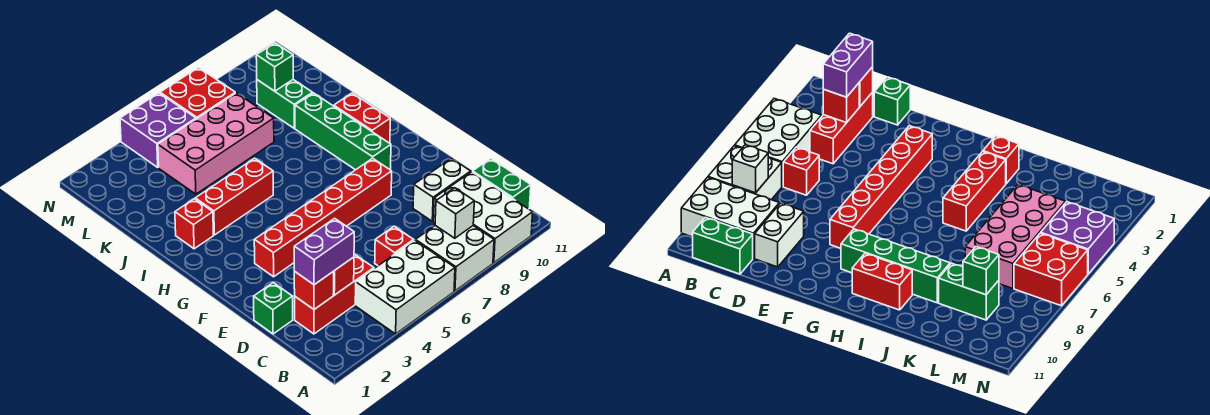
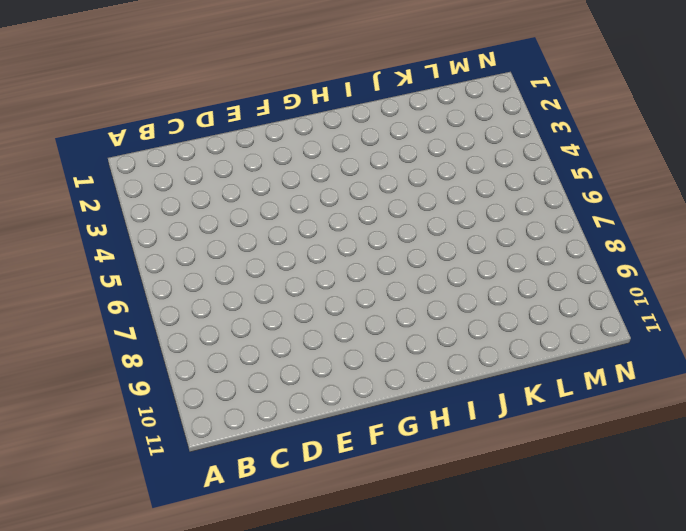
none -> white brick A4:B6 level 1
none -> white brick A7:B8 level 1
none -> white brick A9:C10 level 1

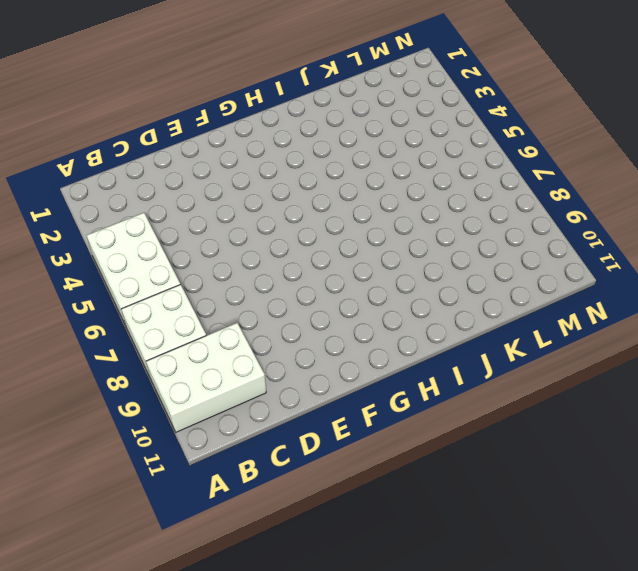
none -> green brick B11:C11 level 1
none -> red brick C2:C4 level 1
none -> red brick C6 level 1

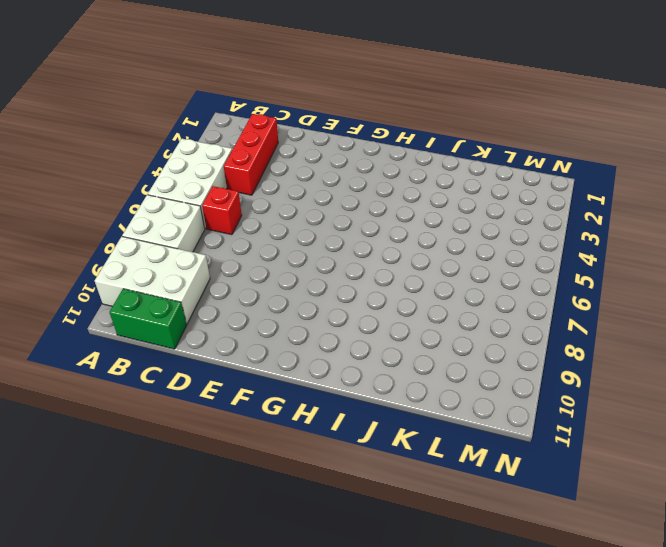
none -> green brick D1 level 1
none -> white brick D9:D10 level 1
none -> red brick F3:F8 level 1

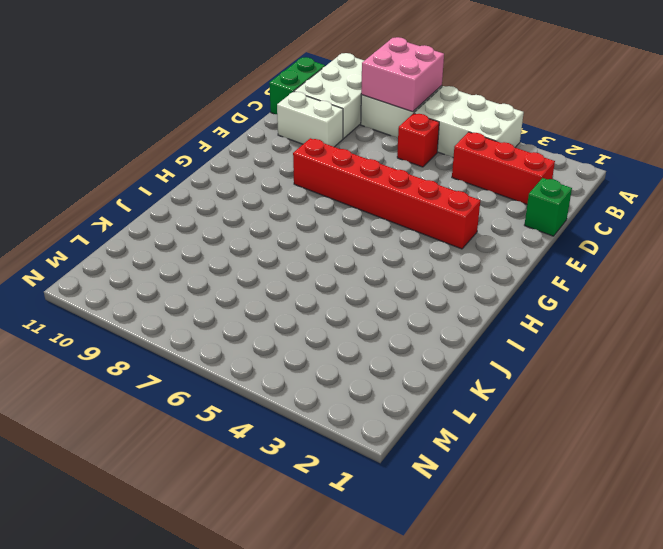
pink brick A7:B8 level 2 -> white brick B8 level 2
none -> green brick G9:J9 level 1
none -> red brick H10:I10 level 1
none -> red brick I2 level 1

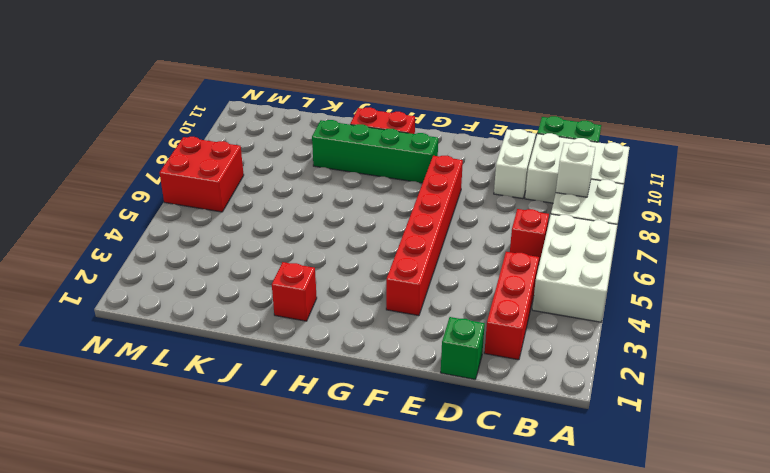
none -> red brick I3:I5 level 1
none -> pink brick K4:L7 level 1
none -> green brick K9:L9 level 1

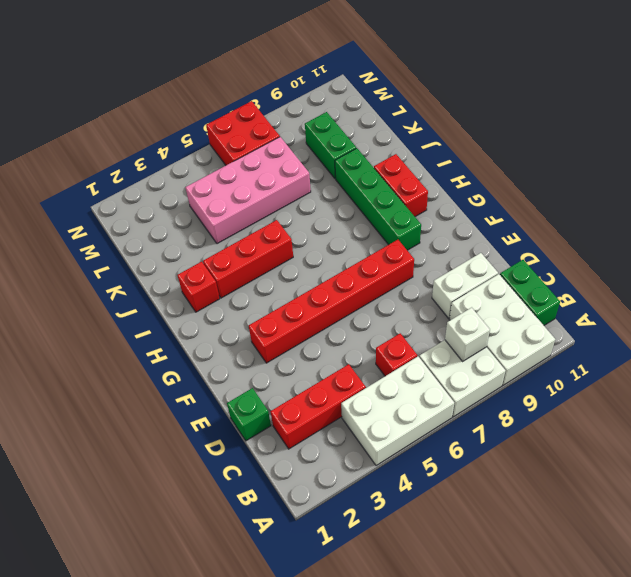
none -> purple brick M4:N5 level 1
none -> red brick C2 level 2
none -> red brick C3 level 2

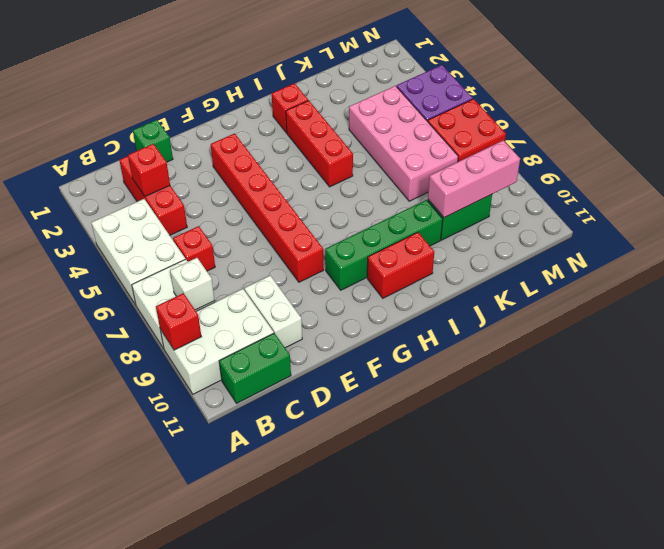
red brick A9 level 2 -> red brick C2 level 2
pink brick K9:M9 level 2 -> green brick L9 level 2
none -> purple brick C2:C3 level 3

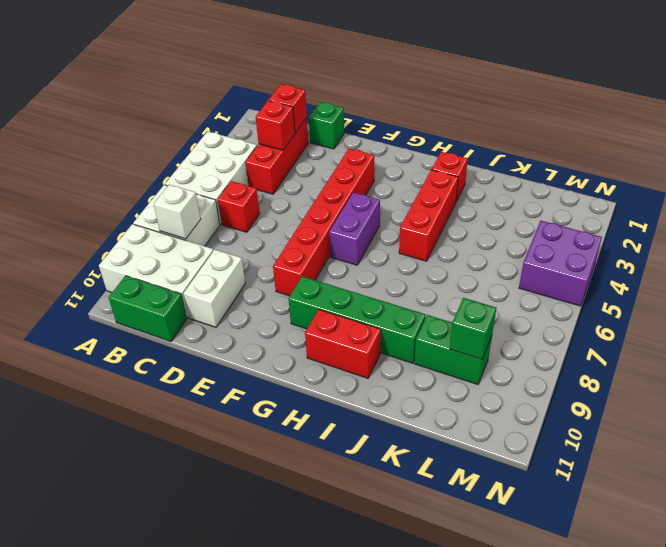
purple brick G5:G6 level 1 -> purple brick C2:C3 level 3
none -> pink brick K4:L7 level 1
none -> red brick M6:N7 level 1

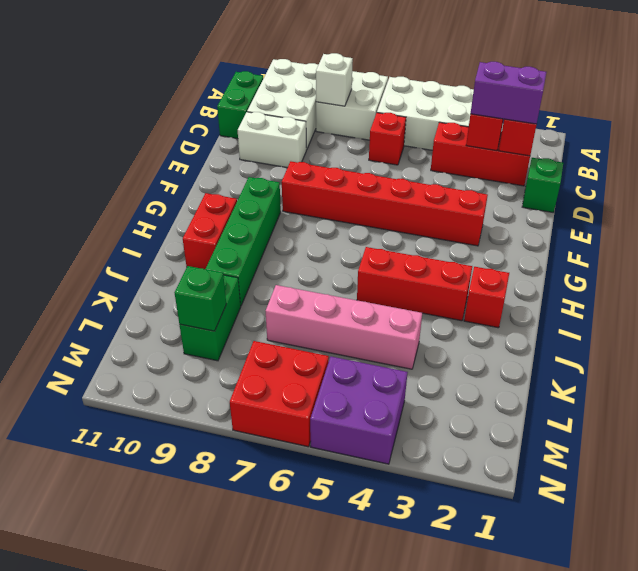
pink brick K4:K7 level 1 -> pink brick K4:L7 level 1

